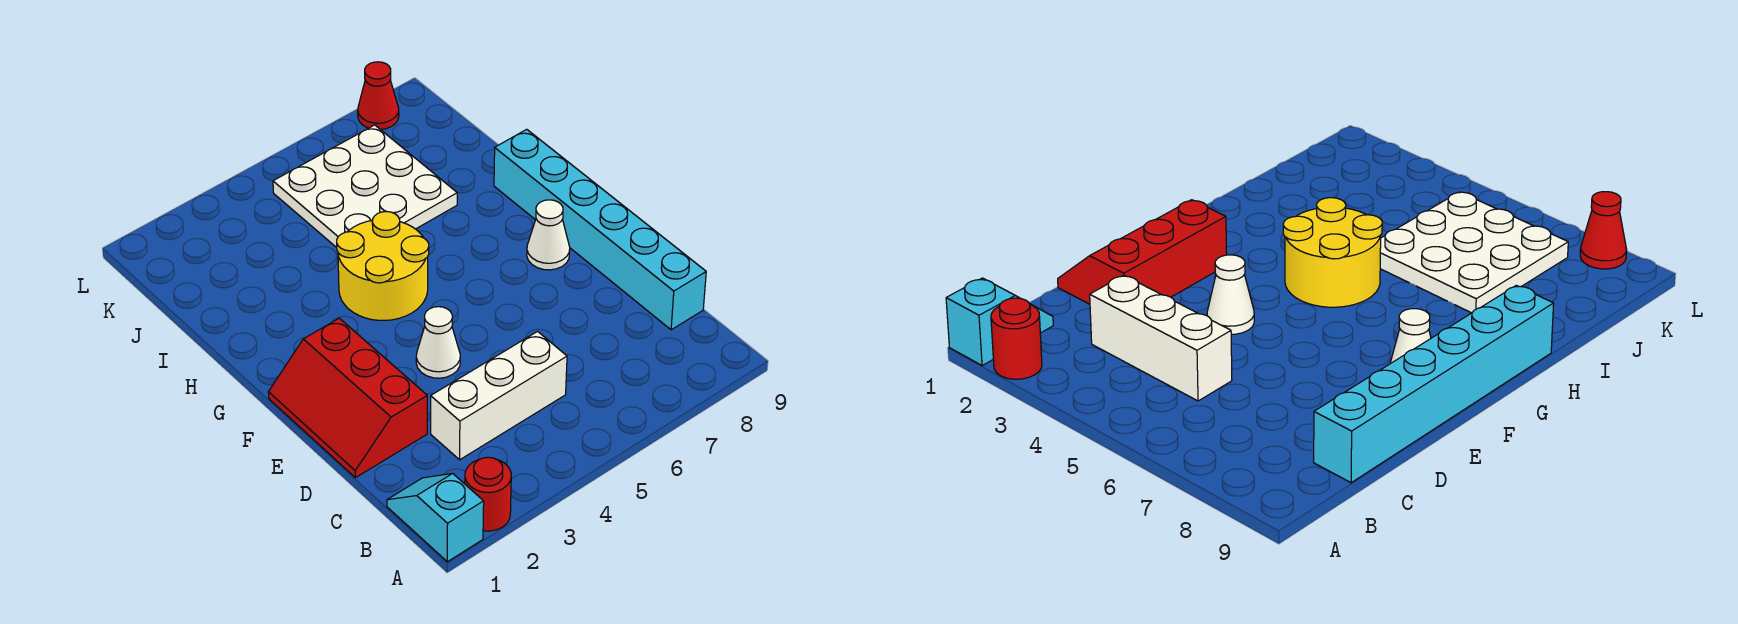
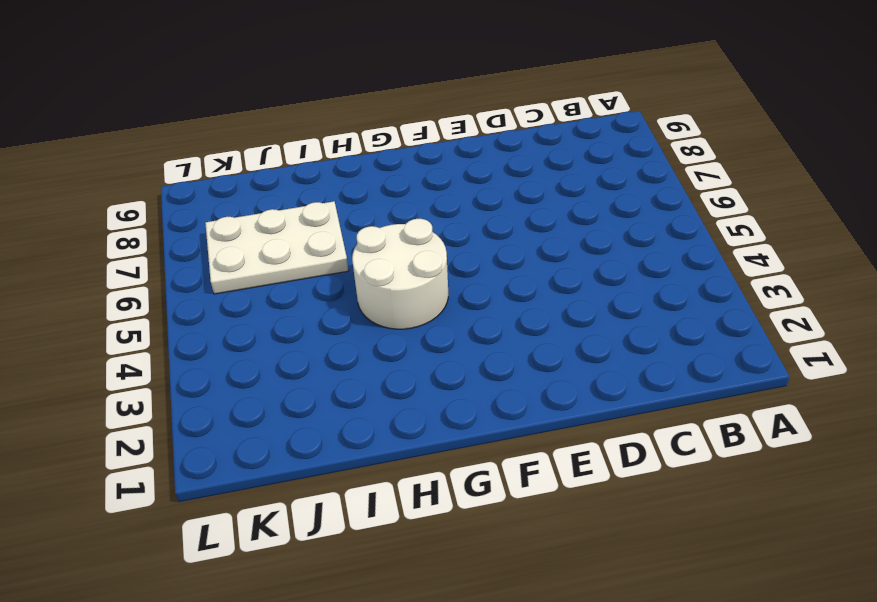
white round brick G4:H5 level 1 -> yellow round brick G4:H5 level 1
white plate I6:K7 level 1 -> white plate I5:K7 level 1
none -> cyan slope A1:B1 level 1 top A
none -> red round brick A2 level 1

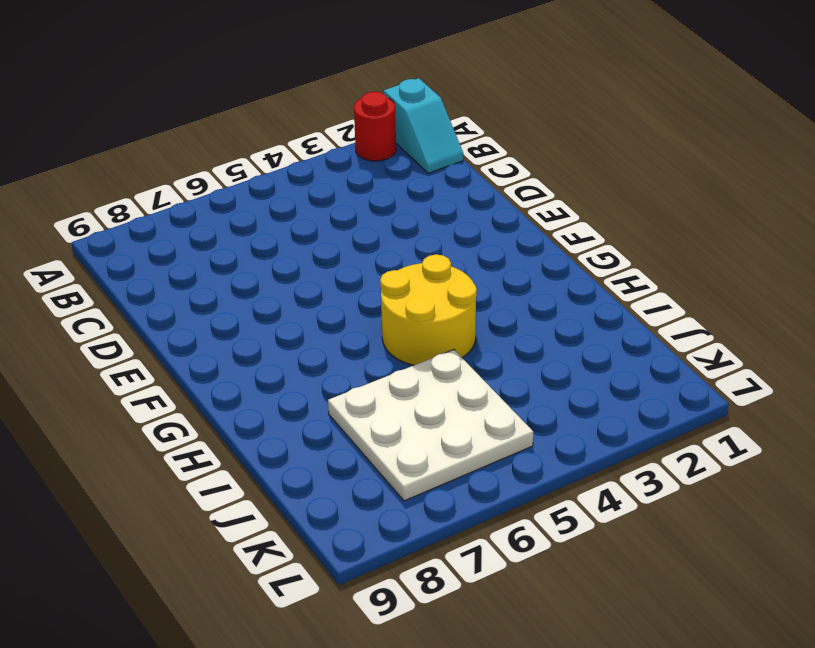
none -> white brick C3:C5 level 1
none -> cyan brick C9:H9 level 1

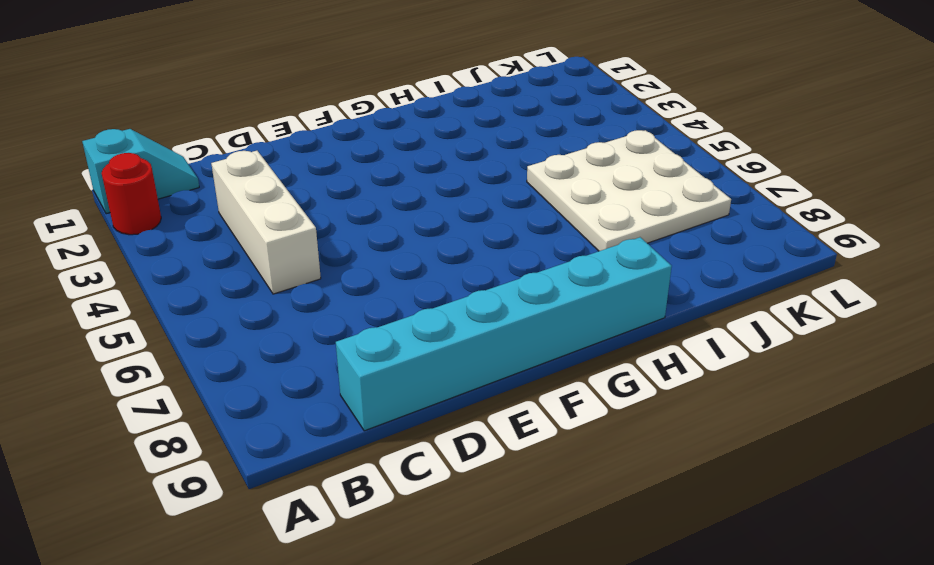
none -> red slope D1:F2 level 1 top 2
none -> white cone E4 level 1

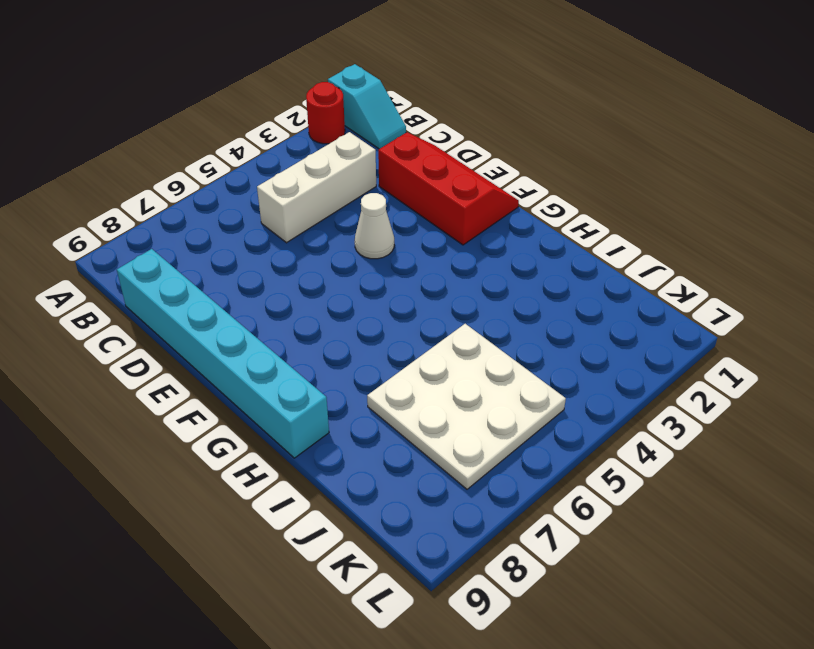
none -> white cone F8 level 1
none -> yellow round brick G4:H5 level 1

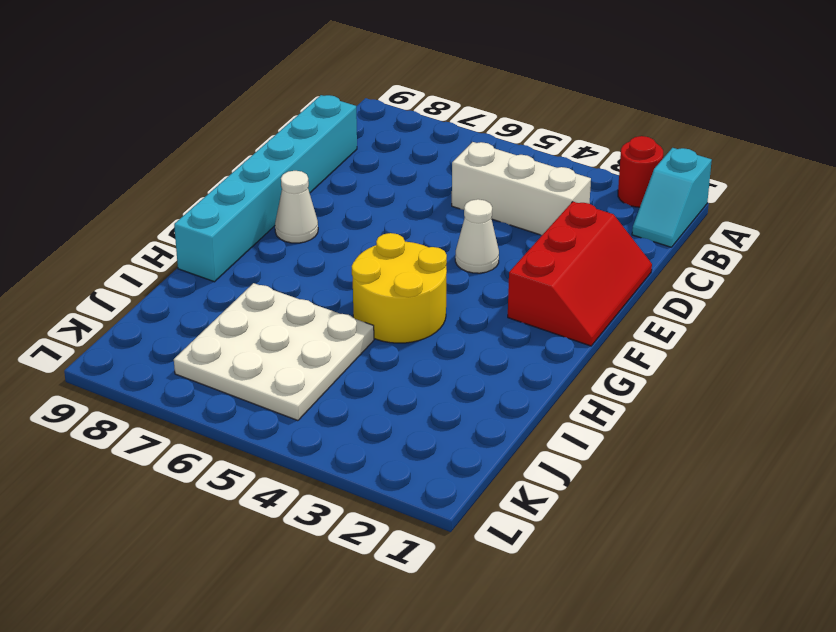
none -> red cone L8 level 1

